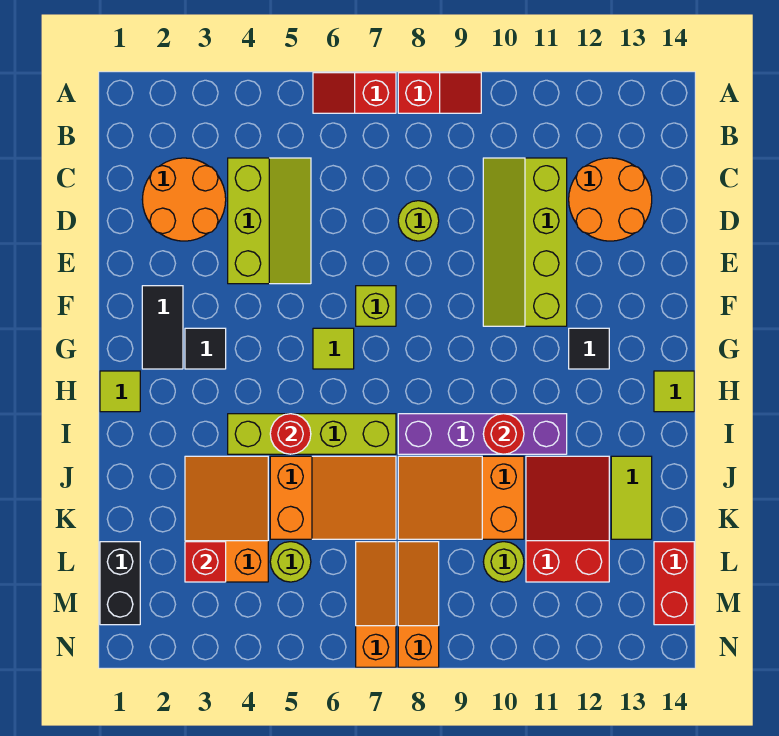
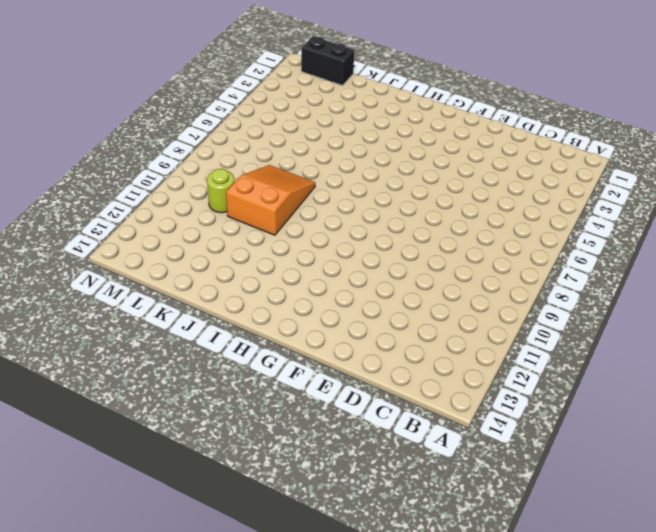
none -> red slope A6:A7 level 1 top 7
none -> red slope A8:A9 level 1 top 8
none -> orange round brick C2:D3 level 1
none -> lime slope C4:E5 level 1 top 4

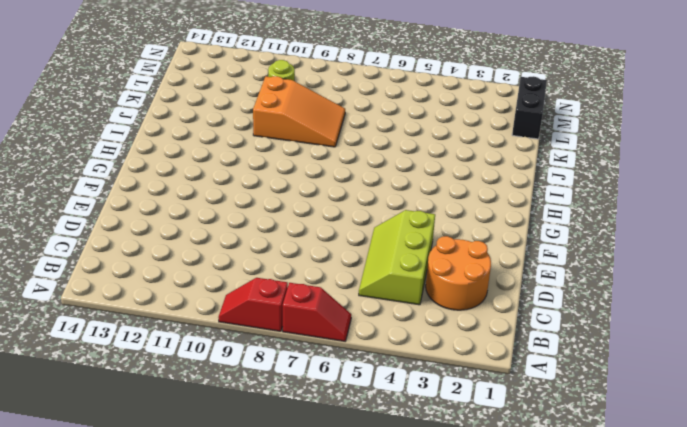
none -> lime slope C10:F11 level 1 top 11
none -> orange round brick C12:D13 level 1
none -> lime round brick D8 level 1
none -> black tile F2:G2 level 1

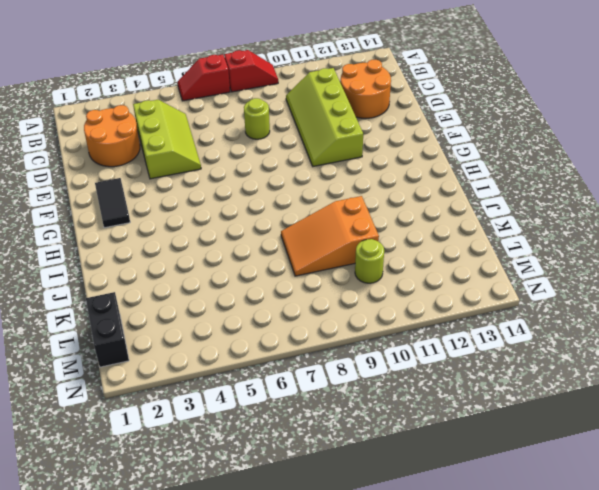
none -> lime brick F7 level 1
none -> black tile G3 level 1
none -> lime tile G6 level 1
none -> black tile G12 level 1

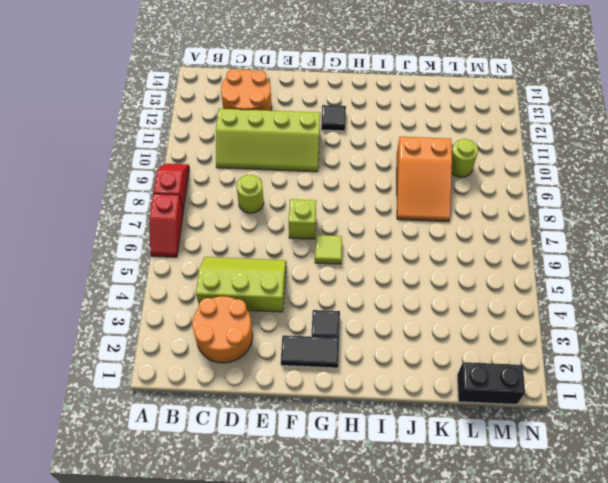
none -> lime tile H1 level 1
none -> lime tile H14 level 1
none -> lime brick I4:I7 level 1
none -> purple brick I8:I11 level 1

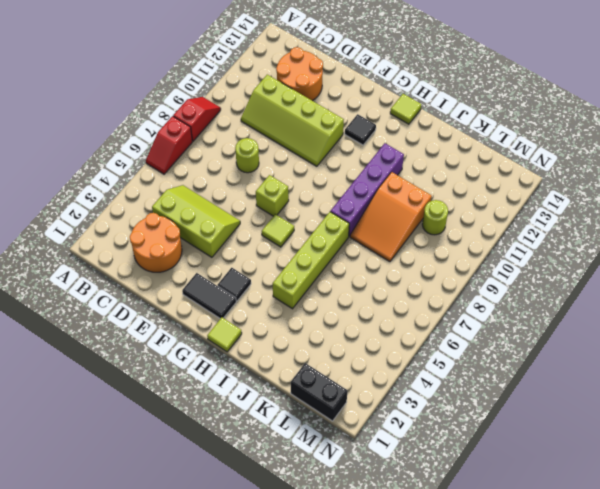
none -> orange slope J3:L4 level 1 top L
none -> orange slope J5:K7 level 1 top 5
none -> red slope J11:L12 level 1 top L
none -> lime tile J13:K13 level 1

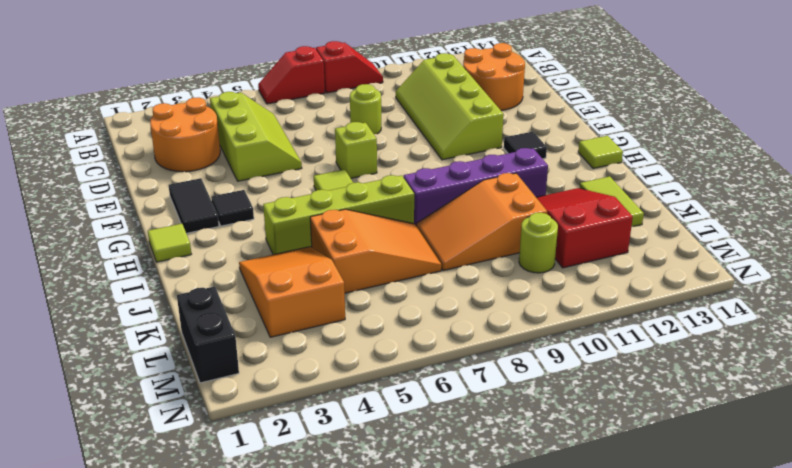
none -> lime round brick L5 level 1
none -> orange slope L7:N7 level 1 top N
none -> orange slope L8:N8 level 1 top N
none -> red brick L14:M14 level 1

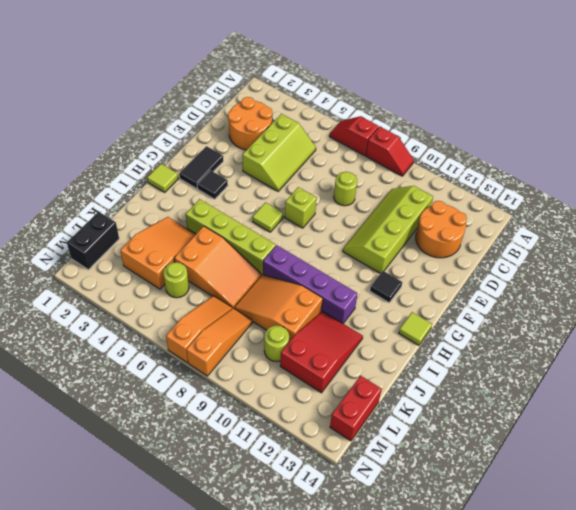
none -> lime tile J13:K13 level 1
none -> red round brick I5 level 2
none -> red round brick I10 level 2
none -> red brick L3 level 2

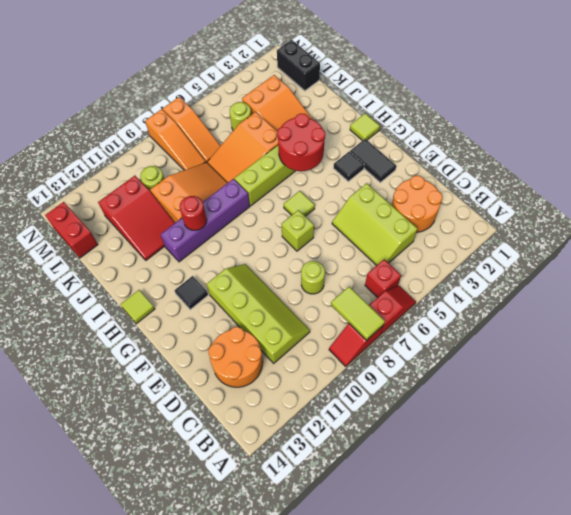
lime tile A8:B8 level 2 -> lime tile J13:K13 level 1
red brick B6 level 1 -> red brick L3 level 2
red round brick H4:I5 level 2 -> red round brick I5 level 2

